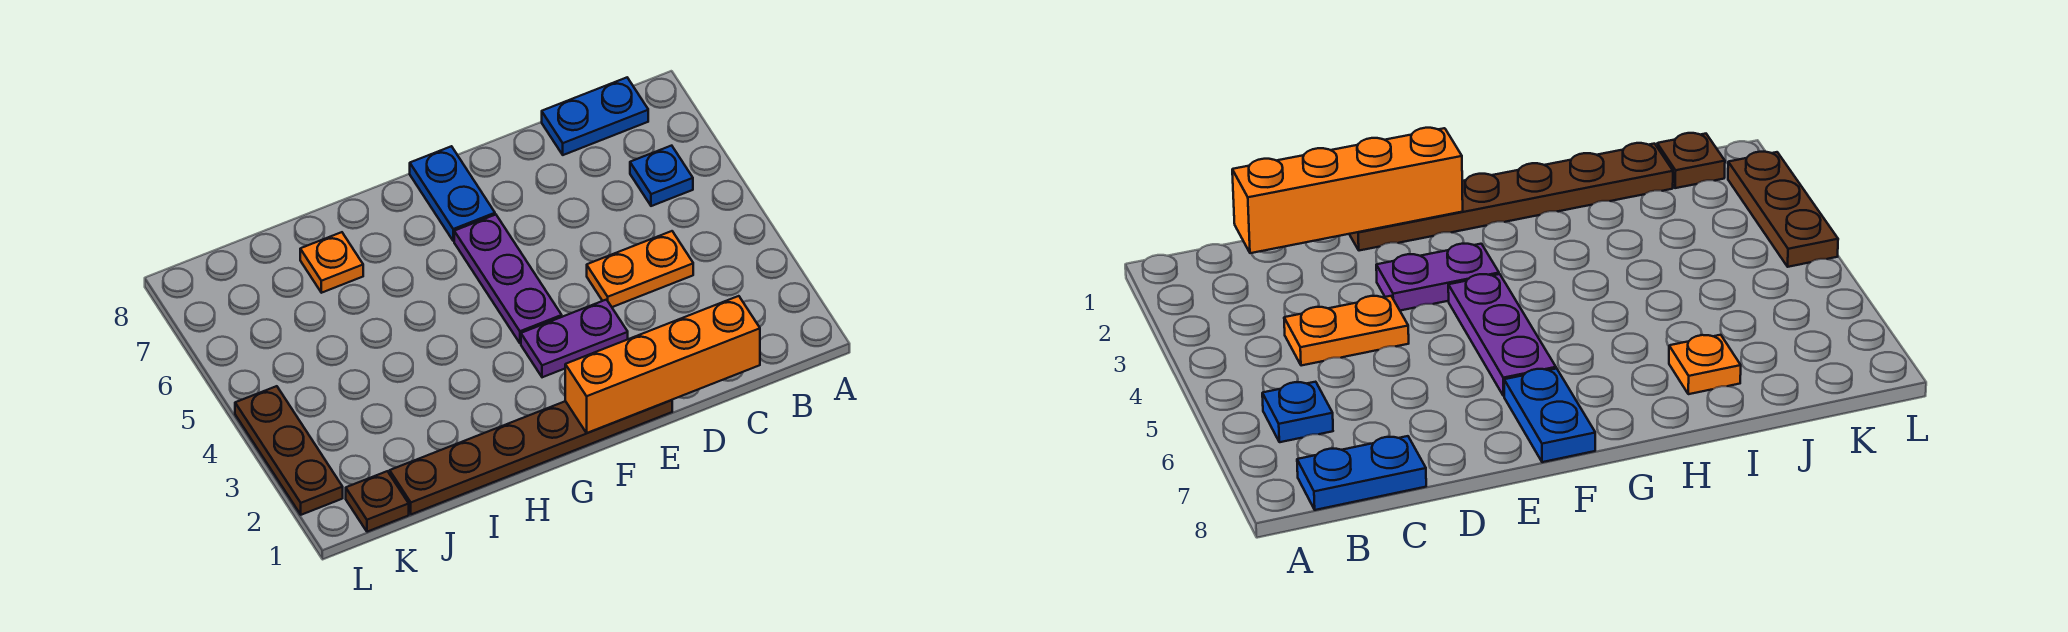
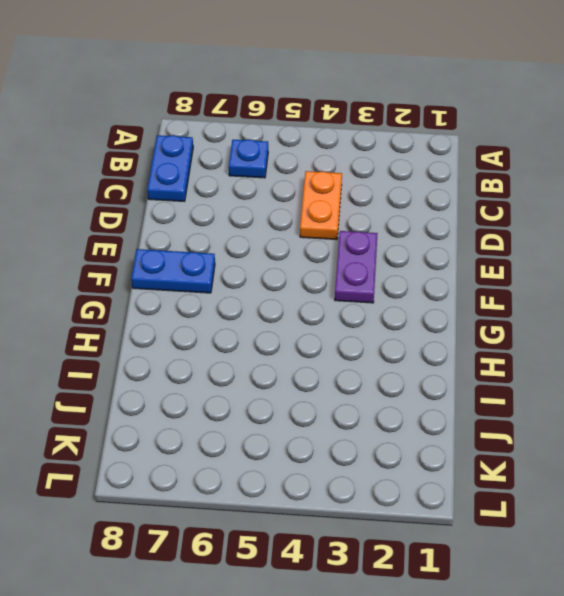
none -> brown plate E1:J1 level 1
none -> purple plate F4:F6 level 1

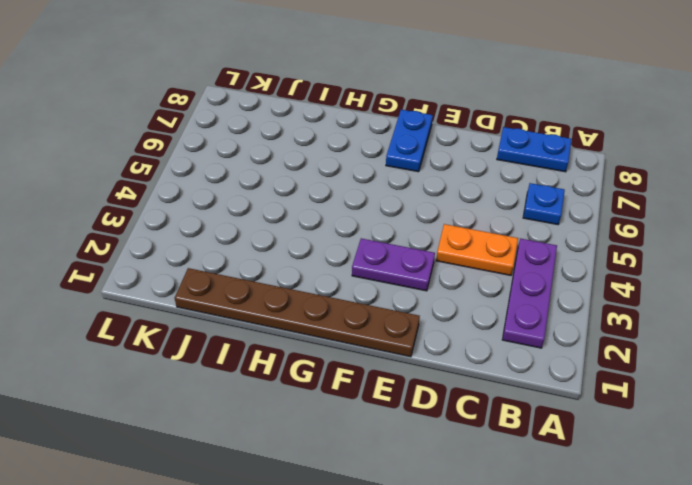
purple plate B2:B4 level 1 -> purple plate F4:F6 level 1
none -> orange plate I7 level 1
none -> brown plate K1 level 1

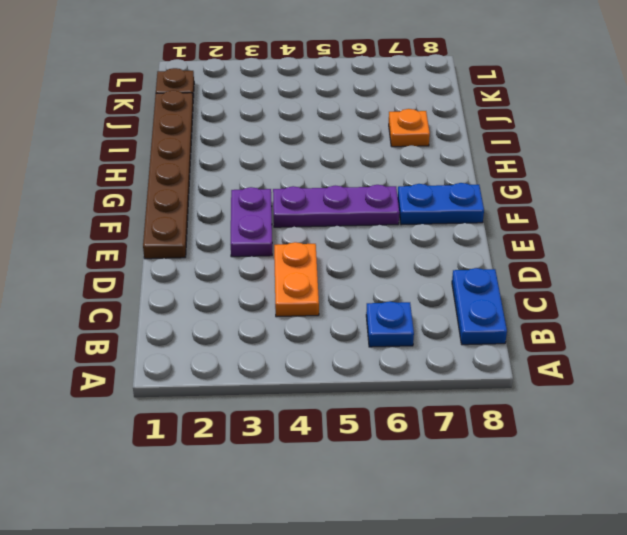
none -> brown plate L2:L4 level 1
none -> orange brick C1:F1 level 2

